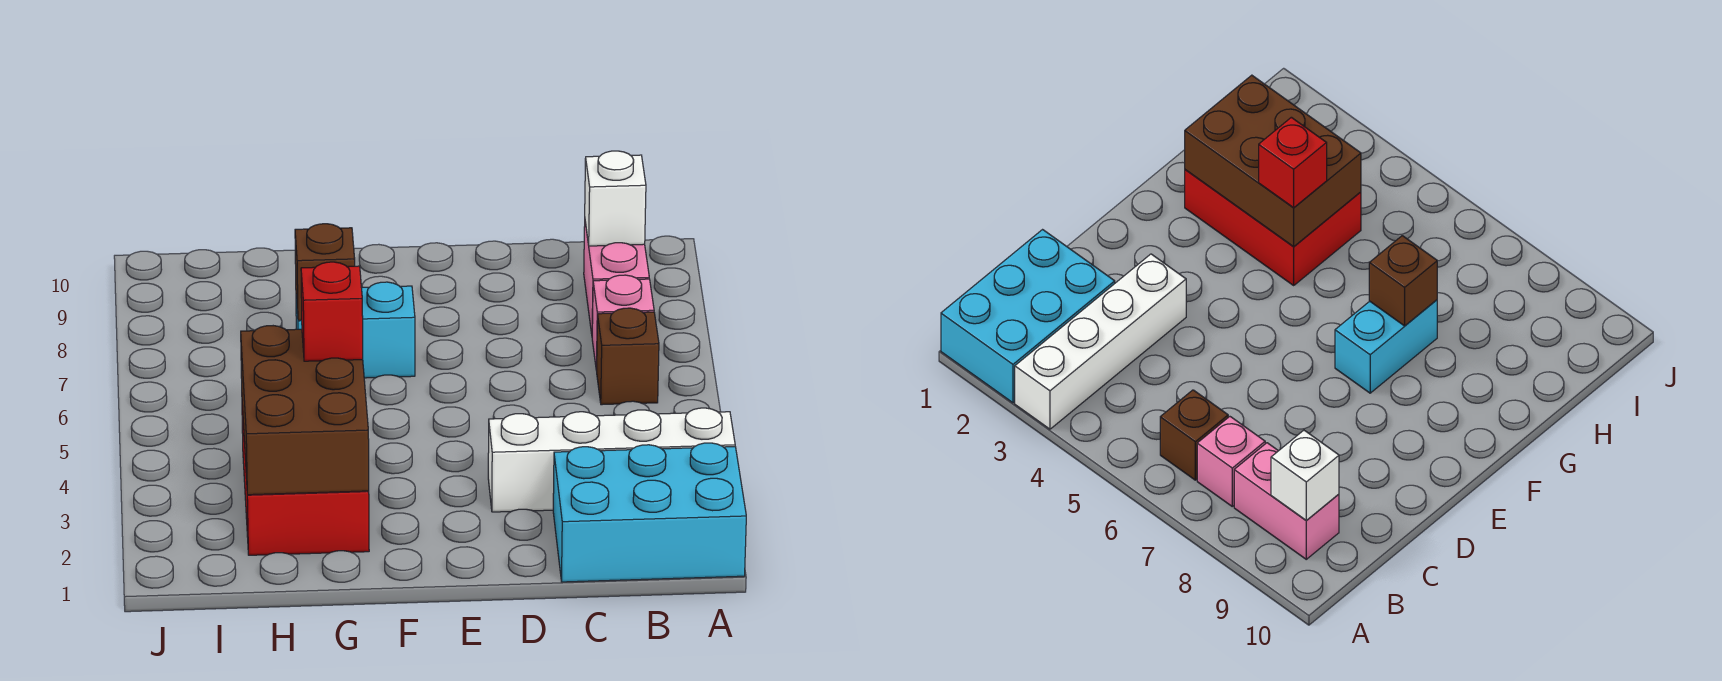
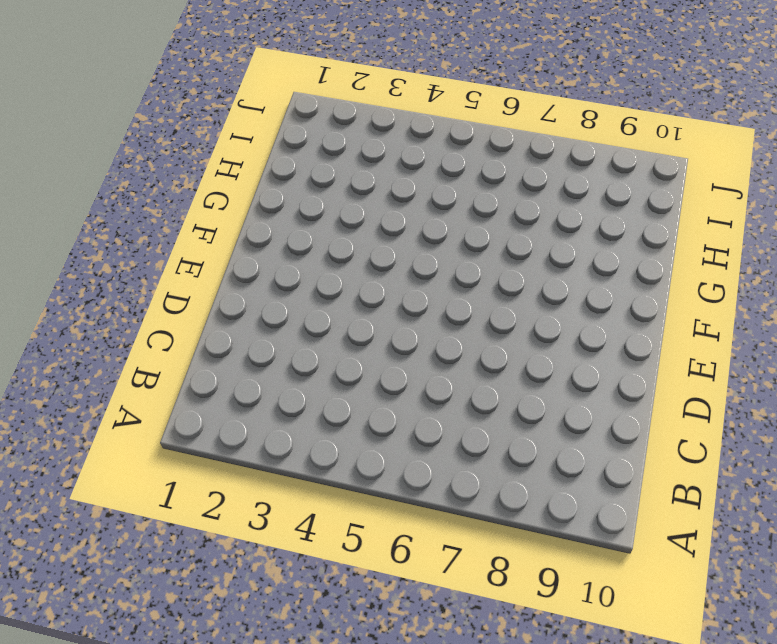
none -> cyan brick A1:C2 level 1
none -> white brick A3:D3 level 1

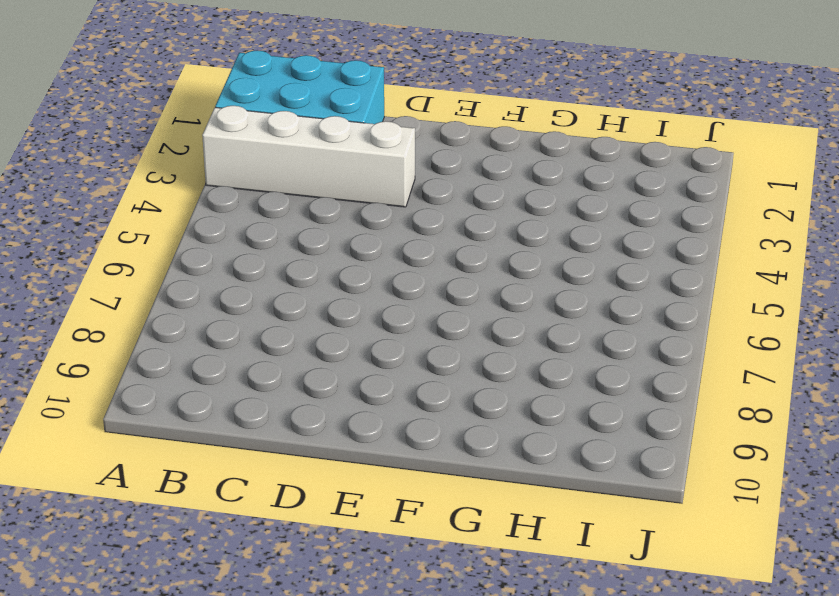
none -> brown brick B6 level 1
none -> pink brick B7 level 1

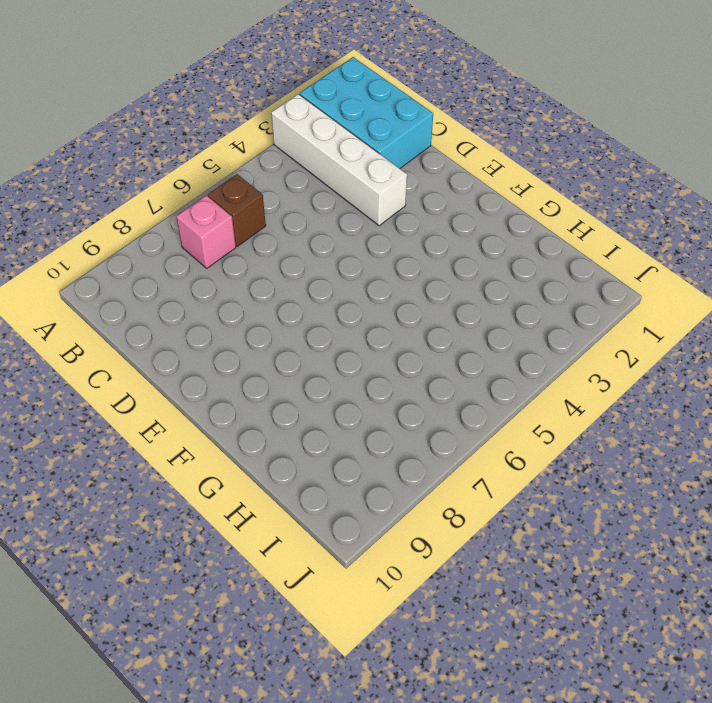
none -> pink brick B8:B9 level 1
none -> cyan brick F7:G7 level 1

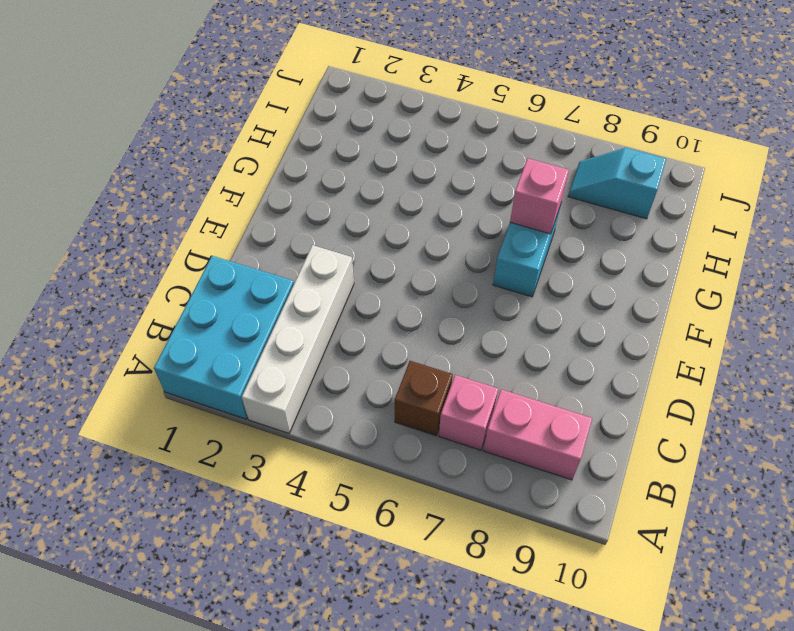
pink brick G7 level 2 -> brown brick G7 level 2
cyan slope I8:I9 level 1 top 9 -> none
none -> red brick G2:H4 level 1
none -> white brick B9 level 2

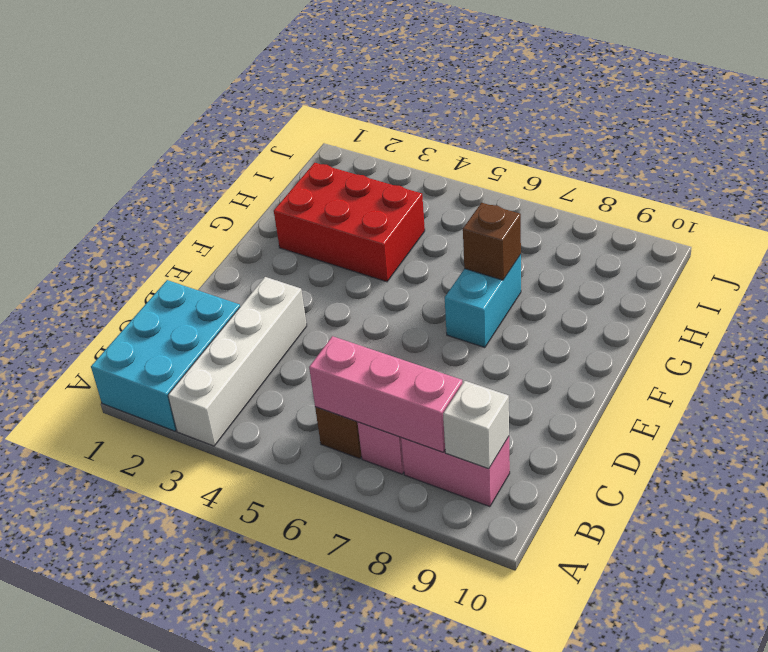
pink brick B6:B8 level 2 -> none
none -> brown brick G2:H4 level 2
none -> red brick G4 level 3

